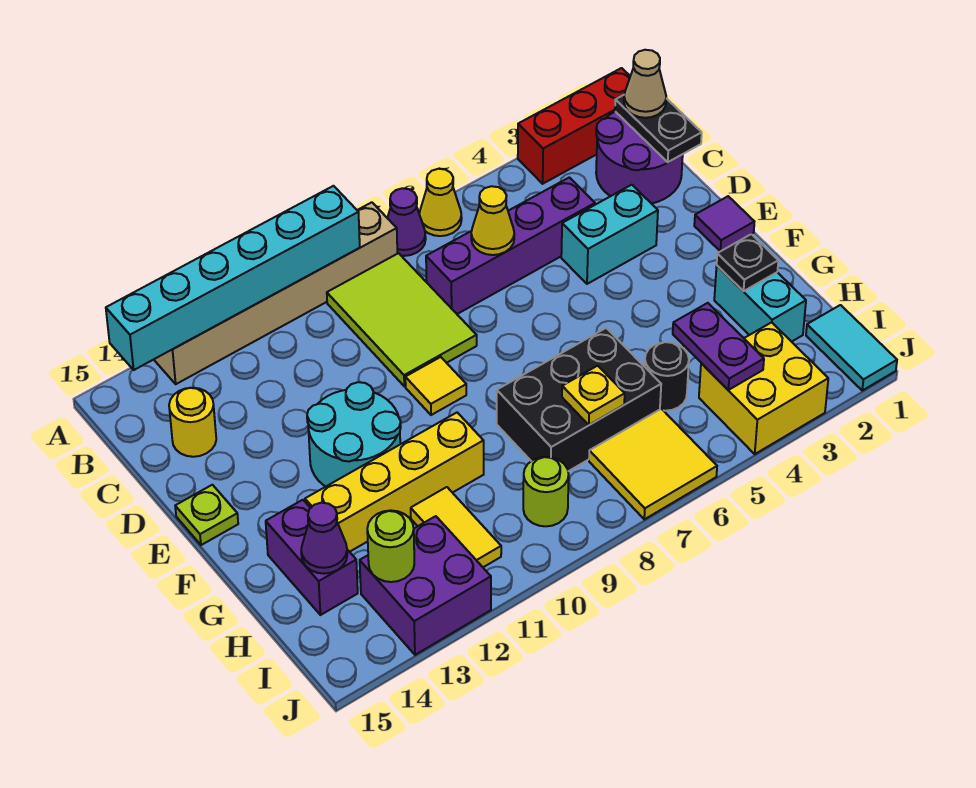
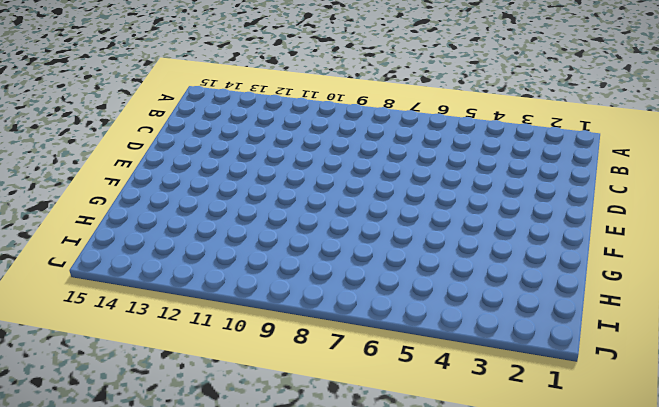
none -> red brick A1:A3 level 1
none -> yellow cone A6 level 1
none -> purple cone A7 level 1
none -> tan brick A8:A13 level 1

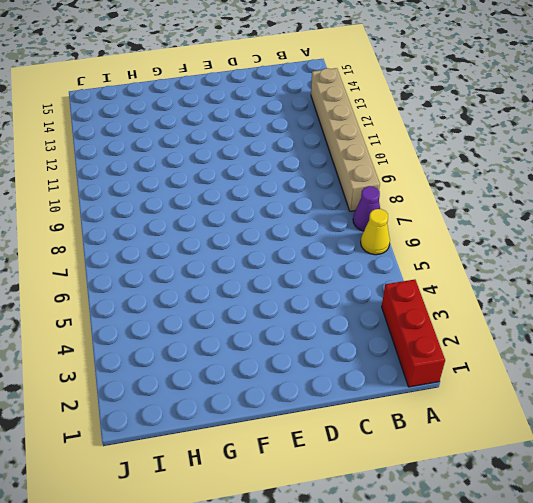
none -> purple round brick B1:C2 level 1
none -> lime tile B8:D9 level 1
none -> purple brick C4:C7 level 1
none -> yellow round brick C14 level 1

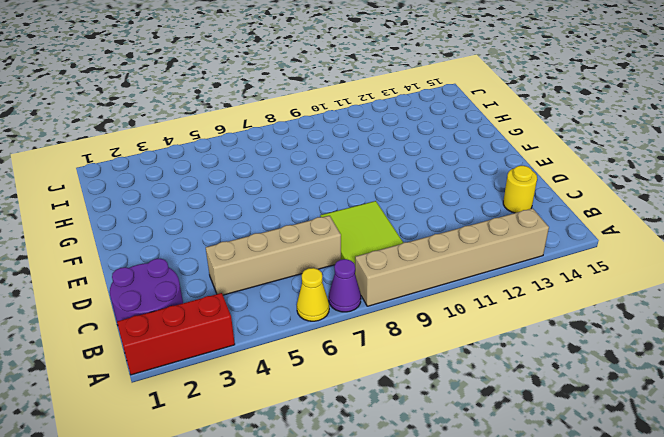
tan brick C4:C7 level 1 -> purple brick C4:C7 level 1
none -> cyan brick D3:D4 level 1
none -> purple tile E1 level 1
none -> yellow tile E9 level 1
none -> cyan round brick E11:F12 level 1

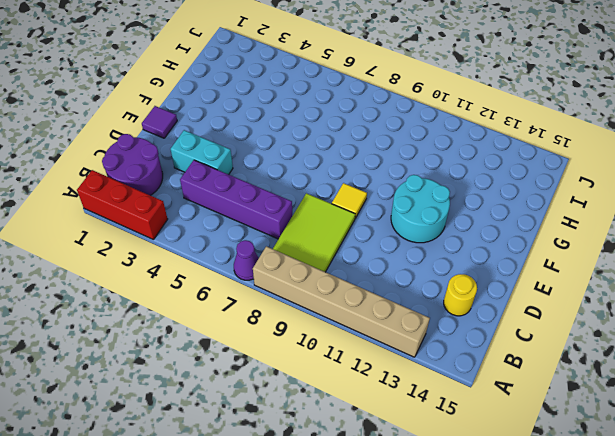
none -> yellow cone A6 level 1
none -> lime plate E15 level 1
none -> cyan brick G2:H2 level 1
none -> black brick G6:H8 level 1

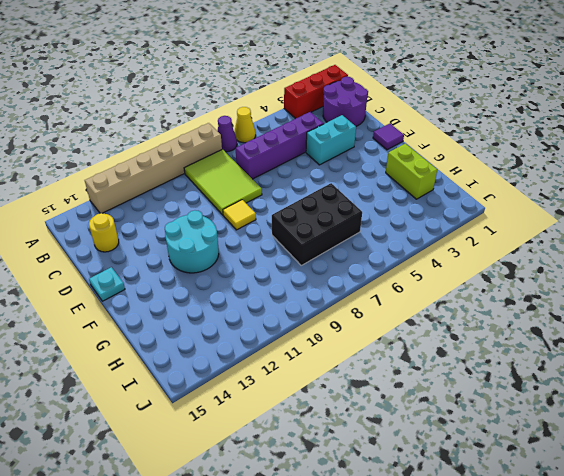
cyan plate E15 level 1 -> lime plate E15 level 1
lime brick G2:H2 level 1 -> cyan brick G2:H2 level 1
none -> yellow brick G10:G13 level 1
none -> purple brick G14:H14 level 1
none -> black round brick H5 level 1
none -> yellow tile H11:I11 level 1

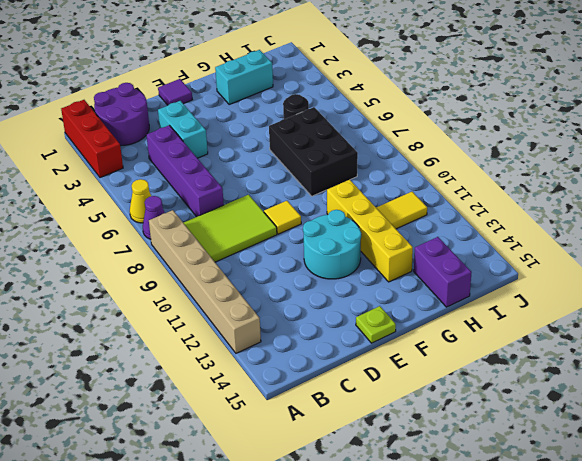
purple brick H14:H15 level 1 -> purple brick G14:H14 level 1
none -> yellow round brick C14 level 1
none -> cyan tile I1:J1 level 1
none -> yellow brick I3:J4 level 1
none -> yellow tile I6:J7 level 1

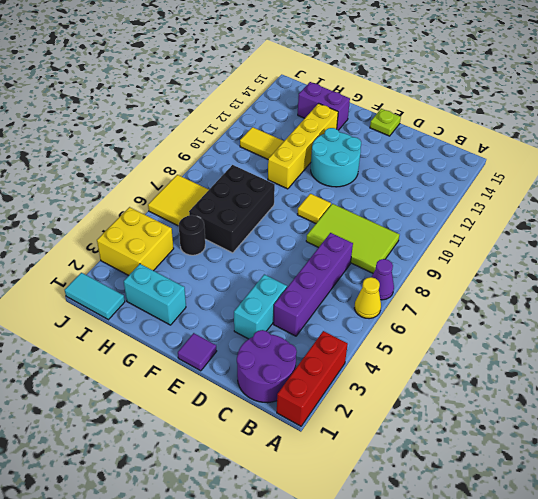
none -> tan brick A8:A13 level 1
none -> yellow round brick C14 level 1
none -> lime round brick I9 level 1
none -> purple brick I12:J13 level 1

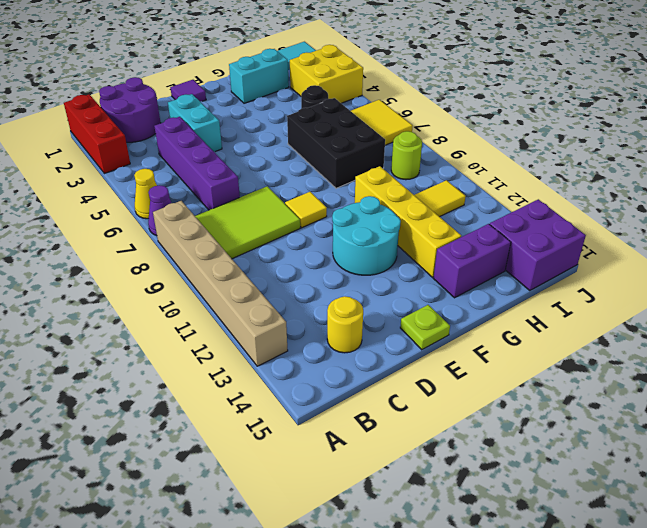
purple brick I14:J15 level 1 -> purple brick I12:J13 level 1
none -> cyan brick A9:A14 level 2
none -> black plate B1:C1 level 2
none -> yellow cone C6 level 2
none -> black plate G2 level 2

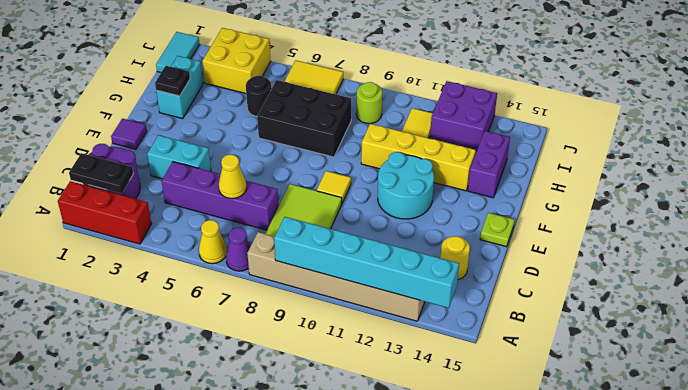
black plate B1:B2 level 2 -> black plate B1:C1 level 2
none -> purple plate H4:I4 level 2
none -> yellow plate H7 level 2
none -> purple cone H14 level 2
none -> lime round brick I13 level 2

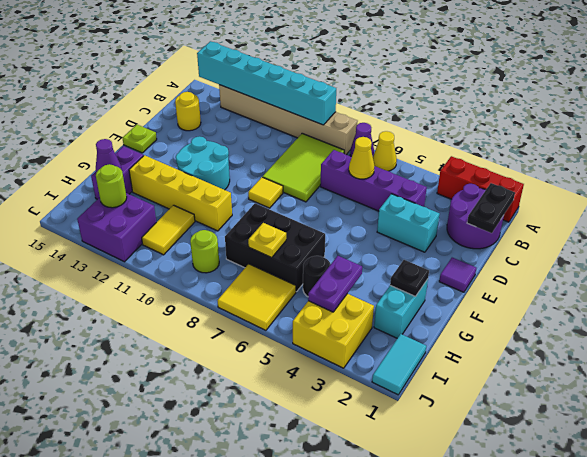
none -> tan cone B1 level 3

